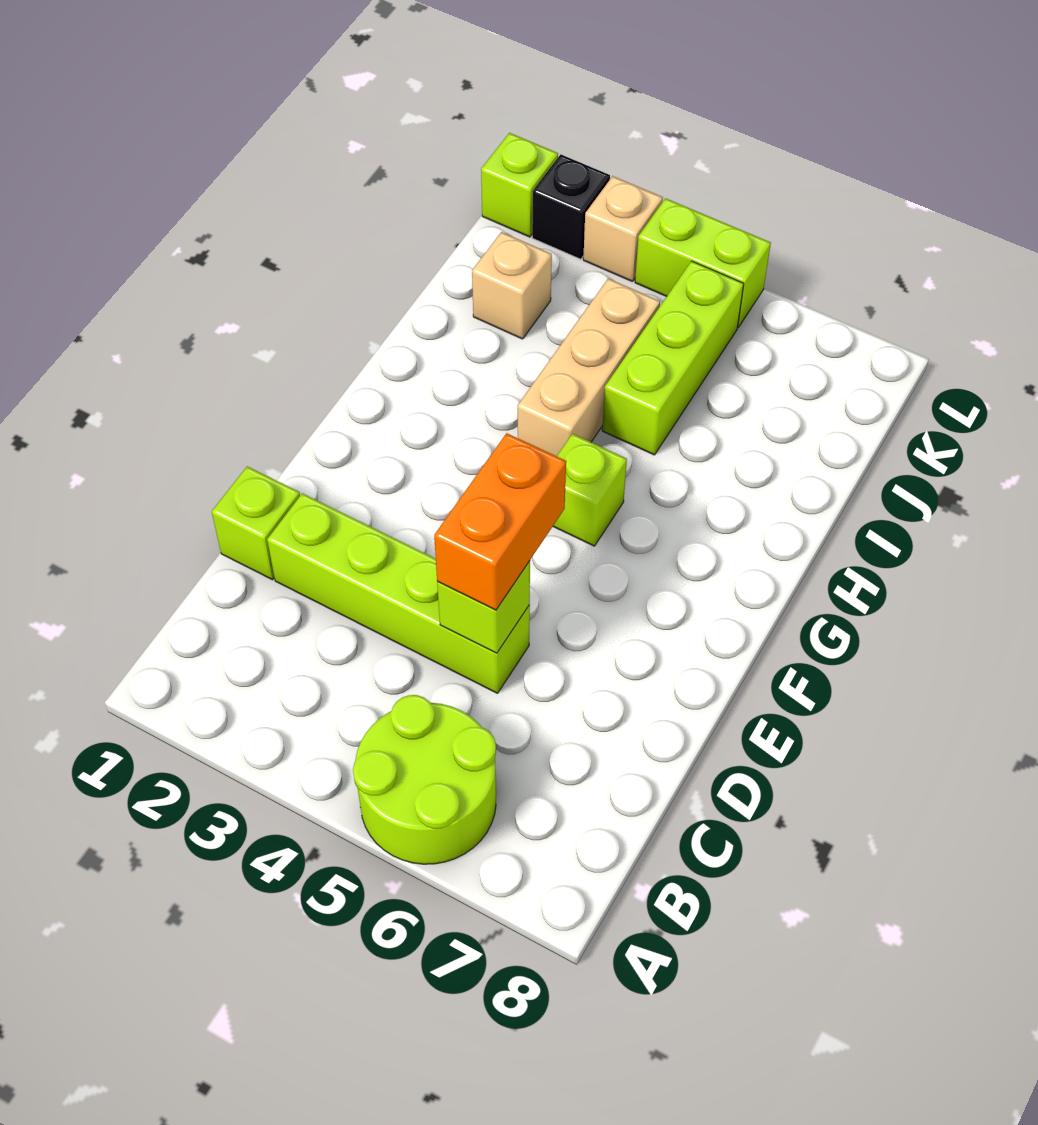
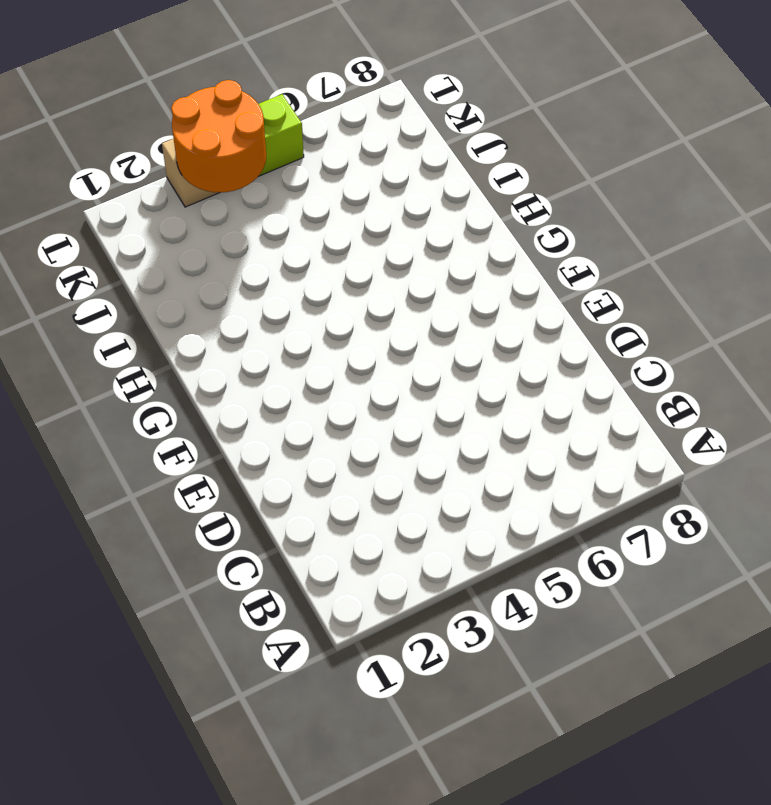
orange round brick K3:L4 level 2 -> none
none -> lime round brick A5:B6 level 1
none -> lime brick D1 level 1
none -> lime brick D2:D5 level 1

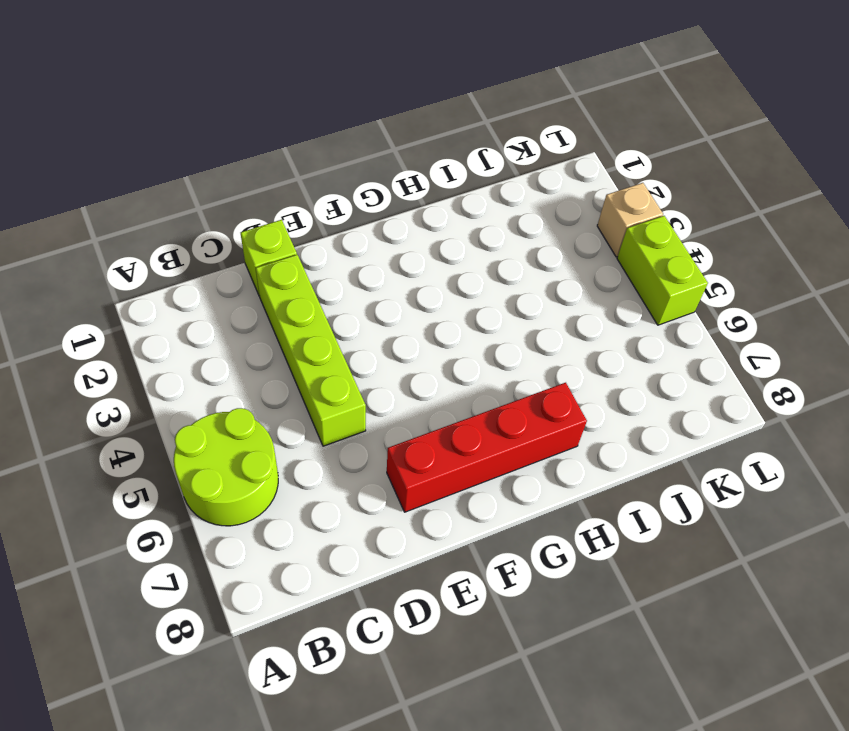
red brick E7:H7 level 1 -> none
none -> lime brick G5 level 1
none -> tan brick H4:J4 level 1
none -> lime brick I5:K5 level 1

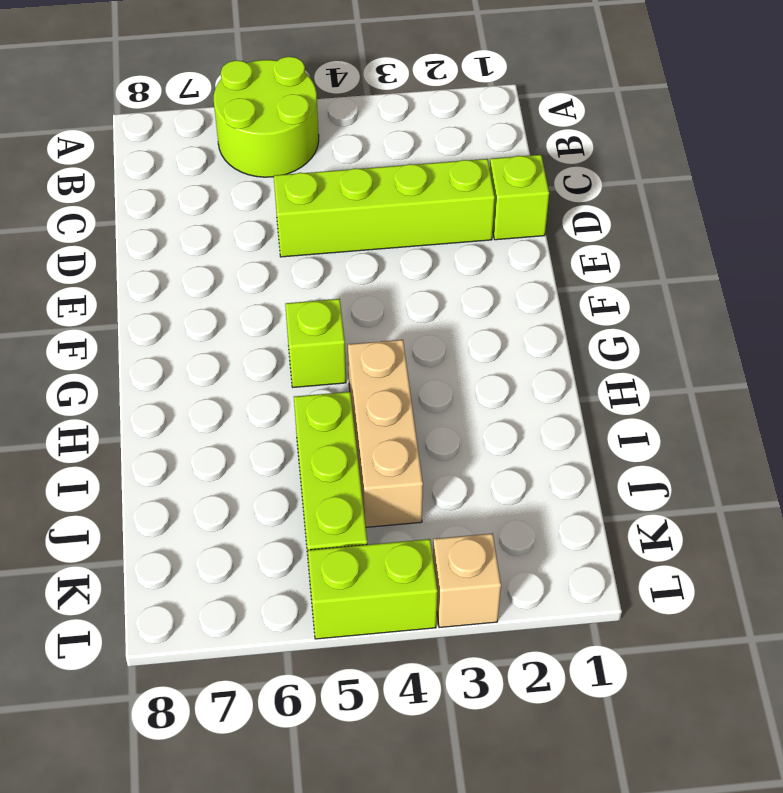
none -> tan brick J2 level 1
none -> lime brick L1 level 1
none -> black brick L2 level 1

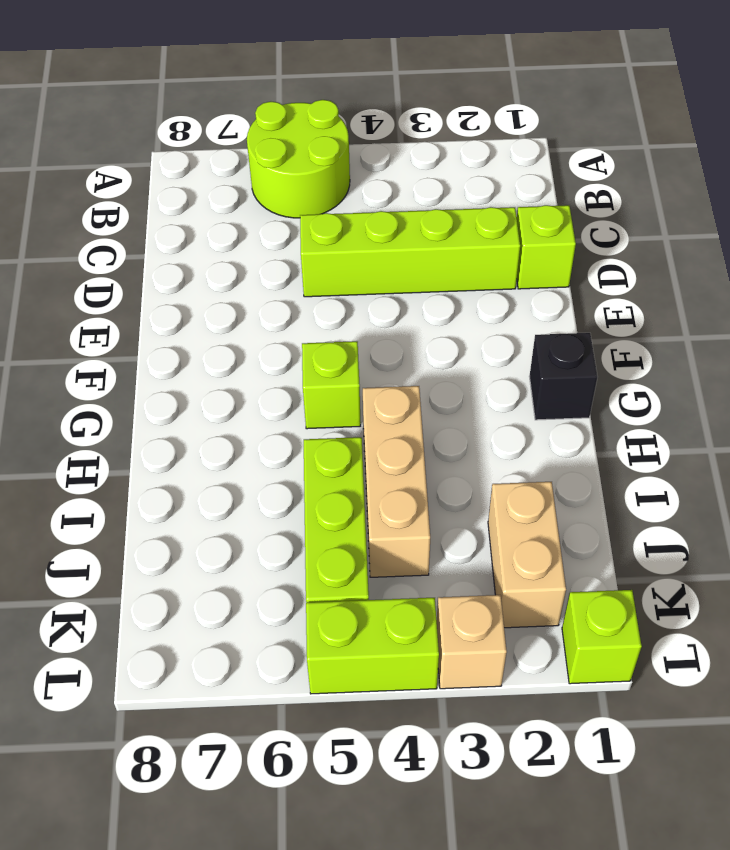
black brick G1 level 1 -> black brick L2 level 1
tan brick J2:K2 level 1 -> tan brick J2 level 1
none -> lime brick D5 level 2
none -> orange brick D5:E5 level 3

